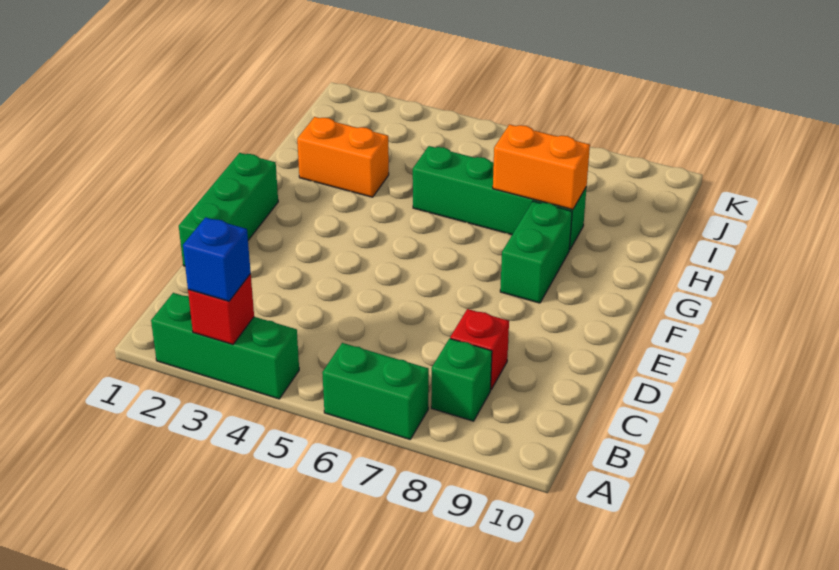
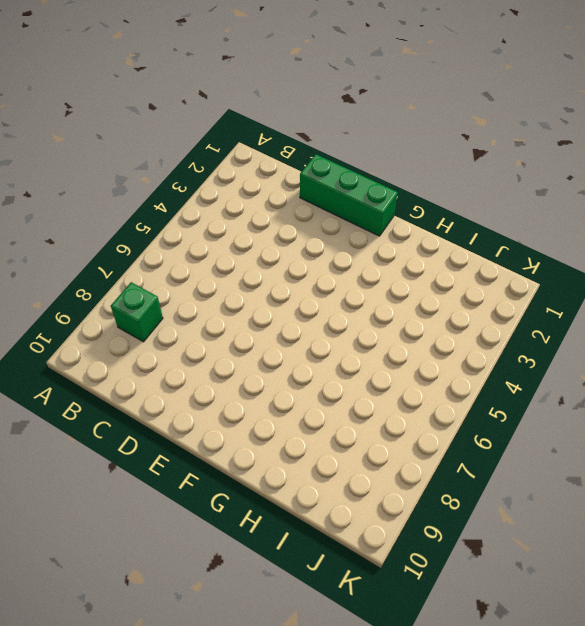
none -> green brick A2:A4 level 1
none -> green brick A6:A7 level 1

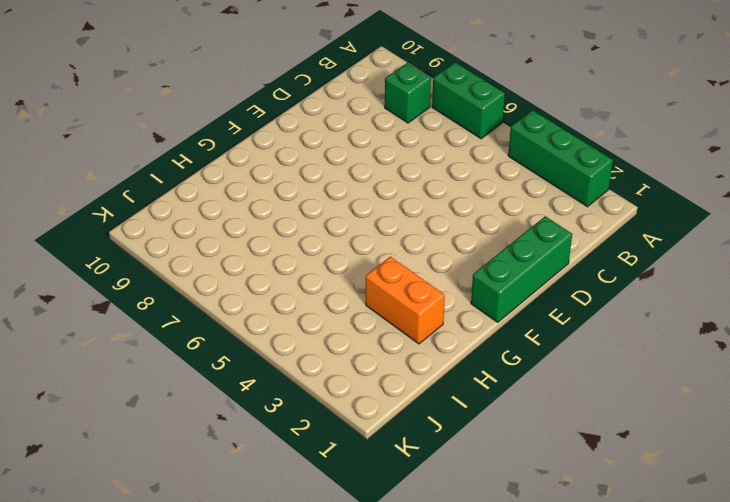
none -> red brick C8 level 1
none -> green brick F8:G8 level 1

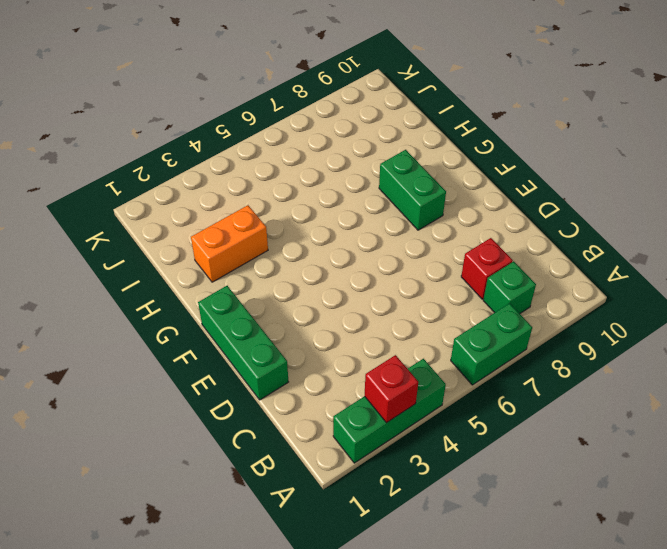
none -> green brick H5:H8 level 1
none -> orange brick H7:H8 level 2

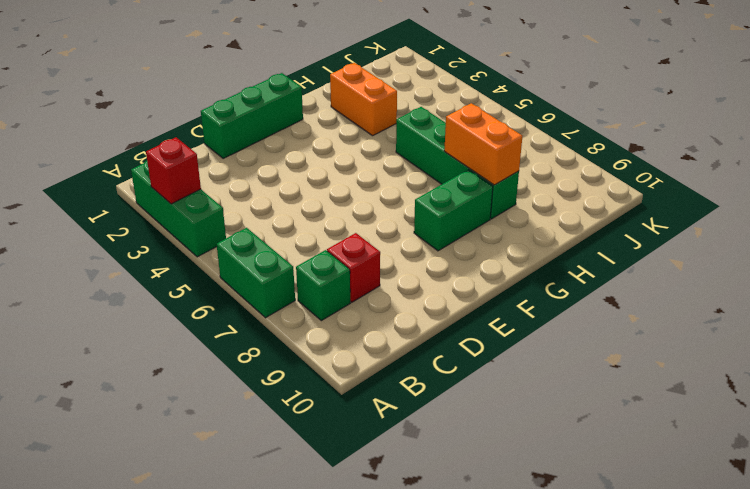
none -> blue brick A3 level 3

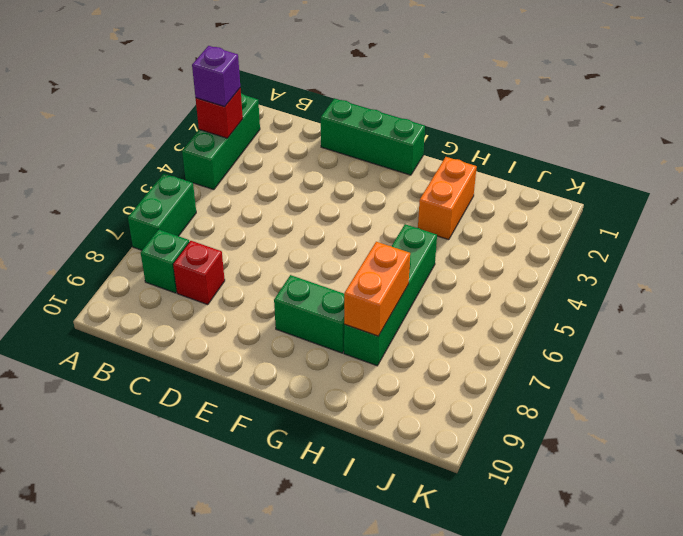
purple brick A3 level 3 -> blue brick A3 level 3

